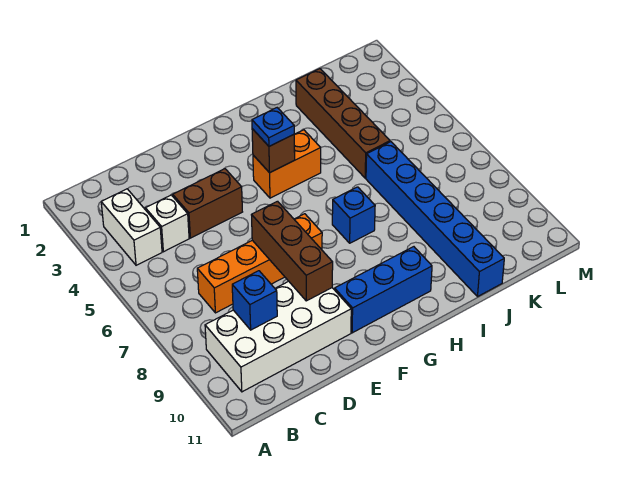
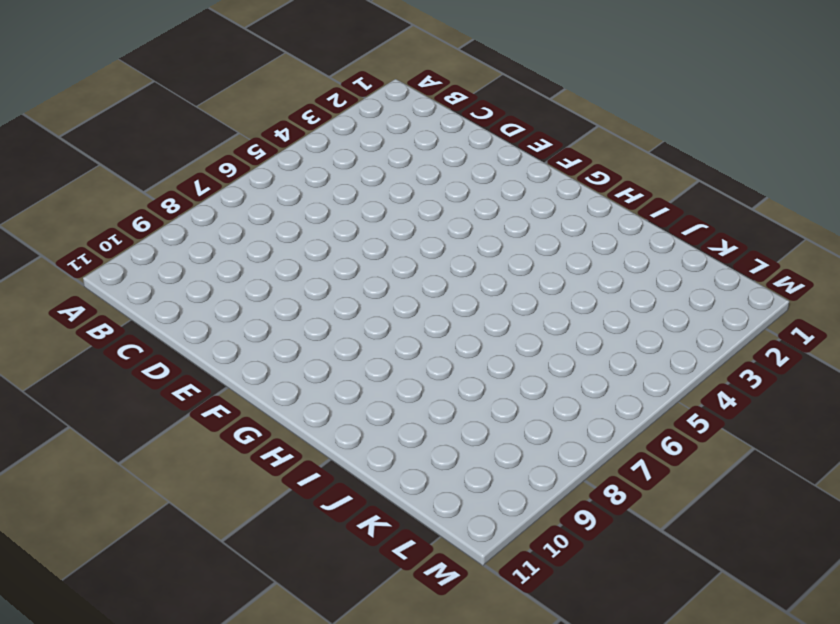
none -> white brick B3:B4 level 1
none -> white brick B9:E10 level 1
none -> white brick C4 level 1

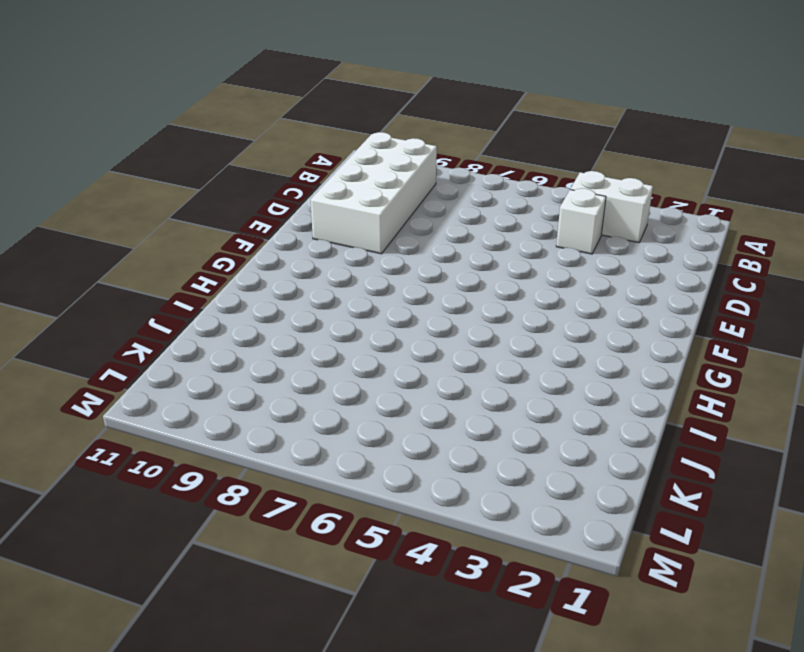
none -> orange brick C7:F7 level 1
none -> brown brick D4:E4 level 1
none -> blue brick F10:H10 level 1

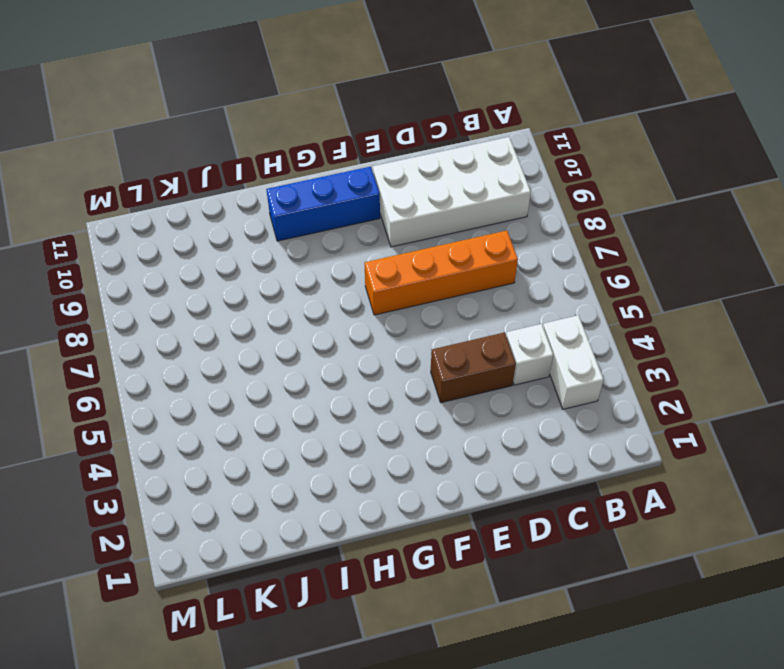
none -> orange brick G4:H4 level 1
none -> blue brick H7 level 1
none -> brown brick J2:J5 level 1

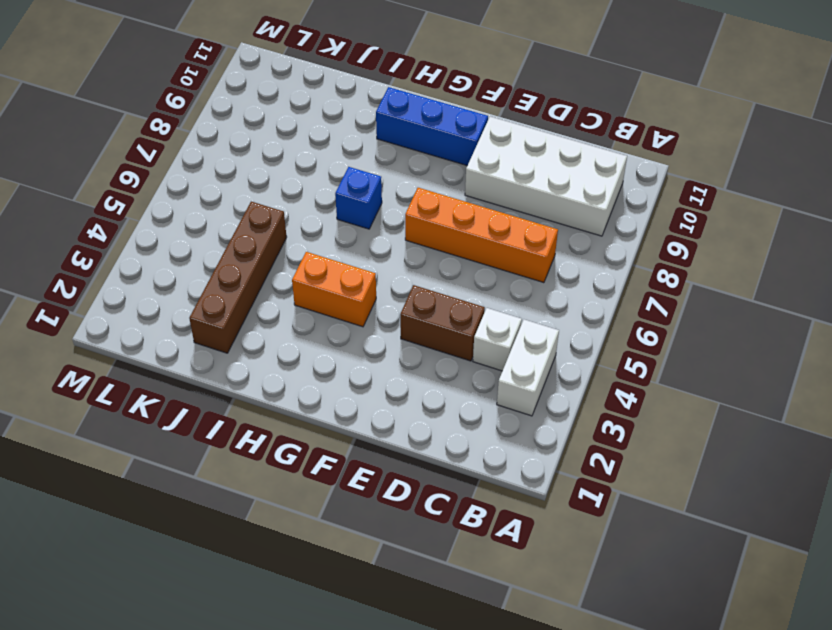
none -> blue brick J6:J11 level 1
none -> blue brick C9 level 2
none -> brown brick E7:E9 level 2

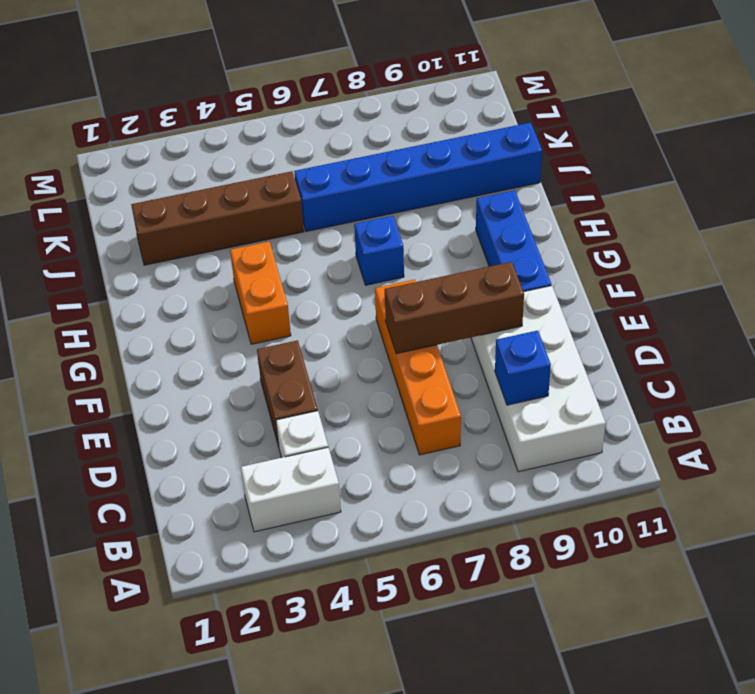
none -> brown brick G4 level 2
none -> blue plate G4 level 3

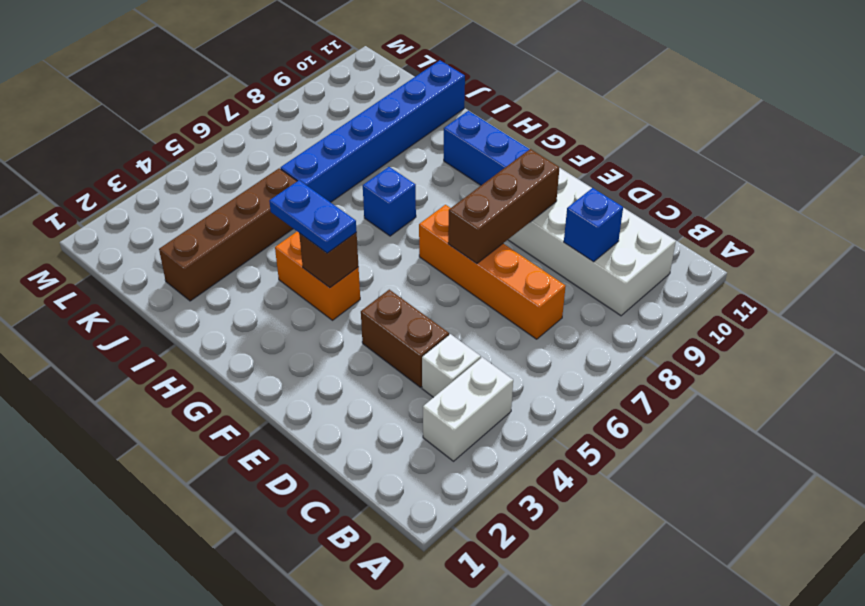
blue plate G4:H4 level 3 -> blue plate G4 level 3

